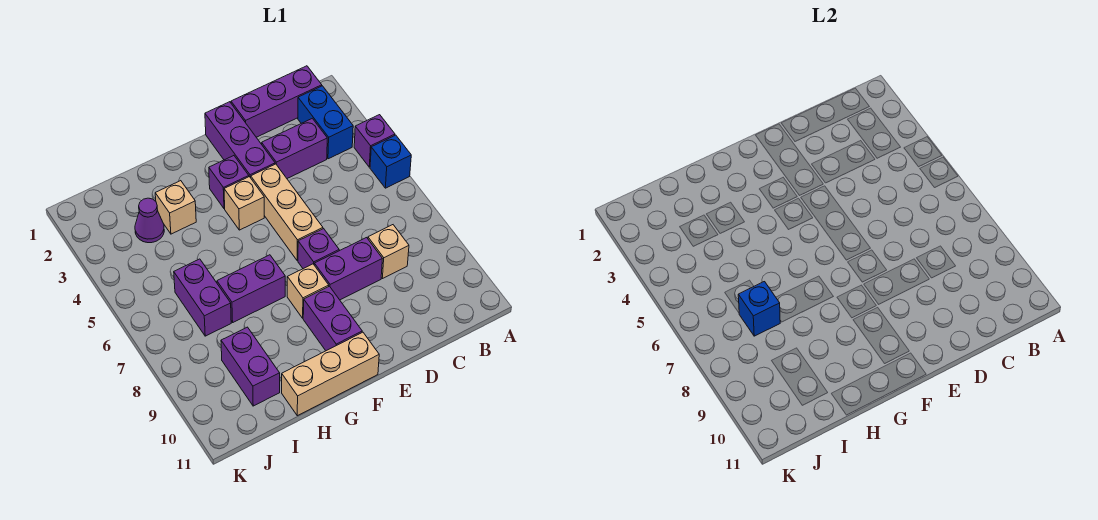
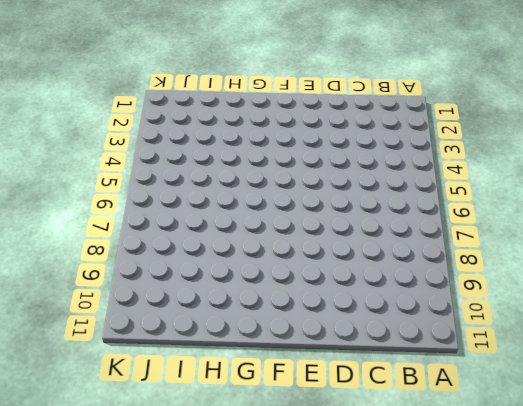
none -> purple brick A4 level 1
none -> blue brick A5 level 1
none -> purple brick B1:D1 level 1

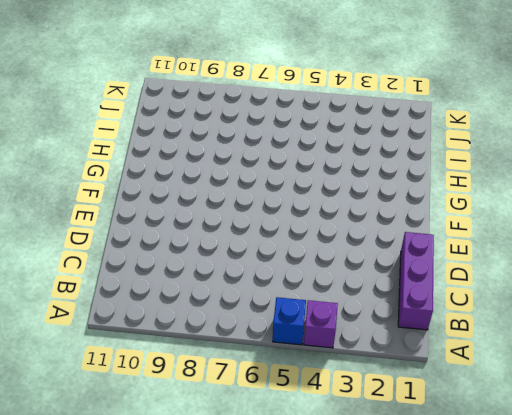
none -> blue brick B2:B3 level 1
none -> purple brick C3:D3 level 1
none -> tan brick C8 level 1

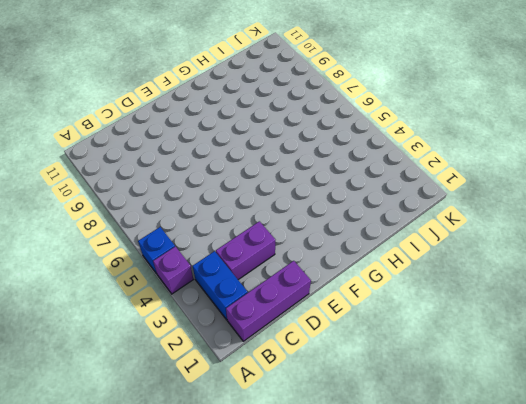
none -> tan brick C8 level 1
none -> purple brick D8:E8 level 1
none -> purple brick E1:E3 level 1

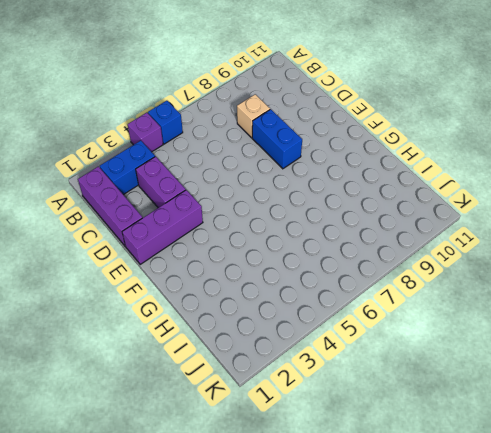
blue brick D8:E8 level 1 -> purple brick D8:E8 level 1
none -> tan brick E4:E6 level 1
none -> purple brick E7 level 1
none -> purple brick F3 level 1

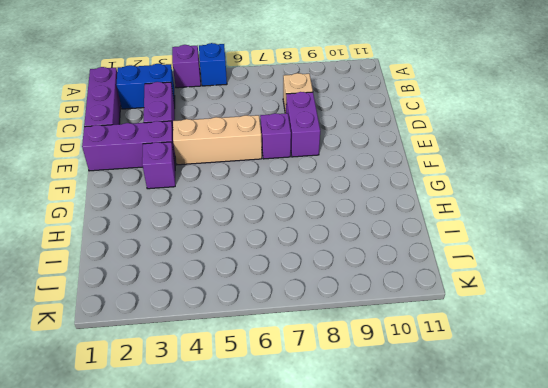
none -> tan brick F4 level 1
none -> tan brick F8 level 1
none -> purple brick F9:F10 level 1

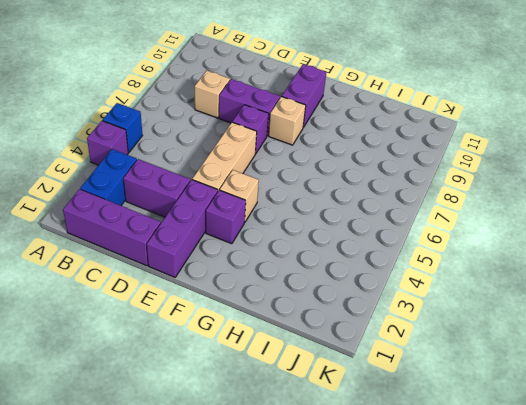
none -> tan brick F11:H11 level 1
none -> purple brick G7:H7 level 1
none -> tan brick H3 level 1

